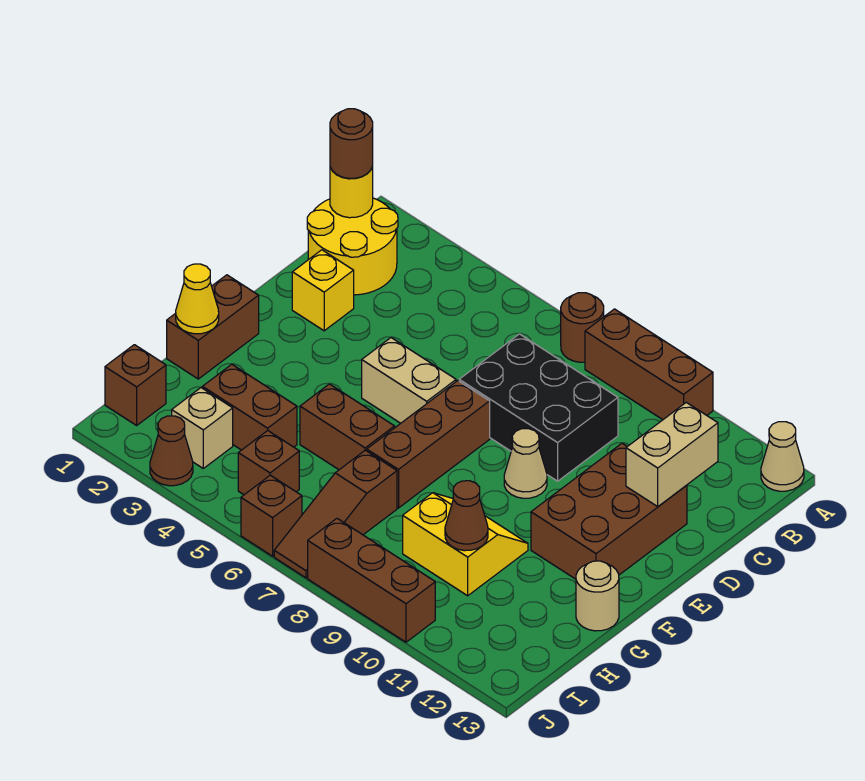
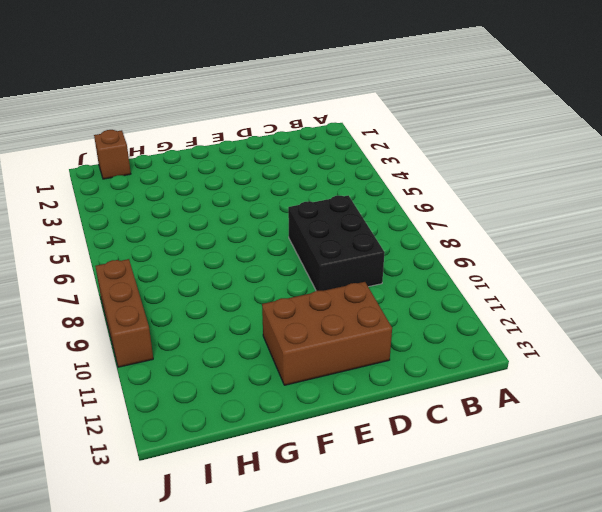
none -> brown round brick A7 level 1
none -> brown brick A8:A10 level 1
none -> tan cone A13 level 1

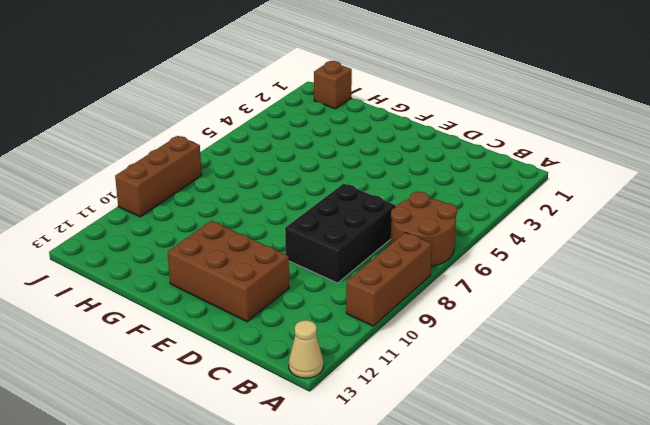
brown round brick A6:B7 level 1 -> brown round brick A7 level 1
none -> yellow round brick B1:C2 level 1
none -> yellow brick D2 level 1
none -> tan brick E5:E6 level 1

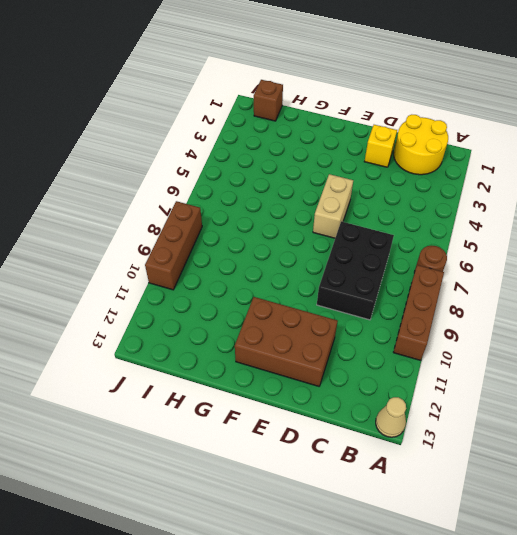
none -> brown brick E7:G7 level 1
none -> tan cone E9 level 1
none -> brown brick F1:G1 level 1

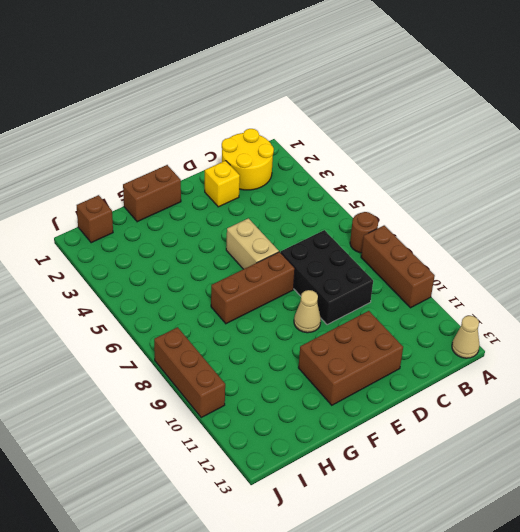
none -> brown brick G5:G6 level 1
none -> yellow slope G9:H10 level 1 top H
none -> tan round brick G13 level 1

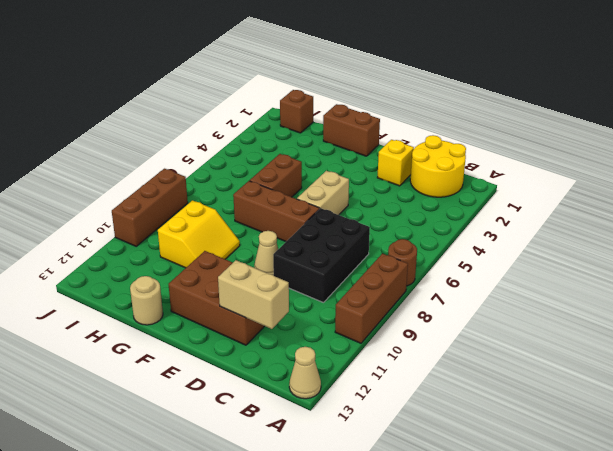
none -> brown brick H3:H4 level 1
none -> brown slope H7:J7 level 1 top H
none -> tan brick I3 level 1

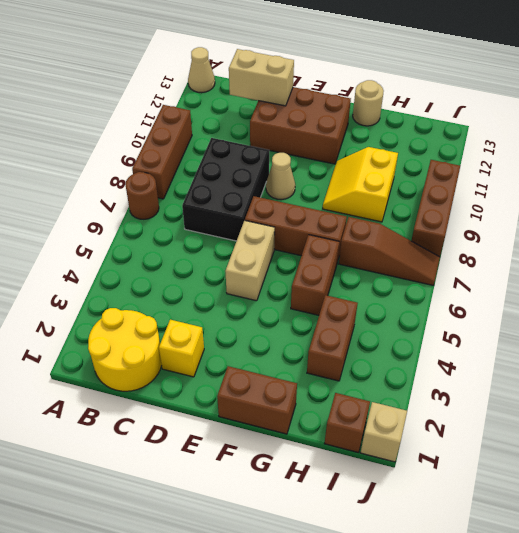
tan brick J1 level 1 -> tan brick I3 level 1
none -> brown brick I5 level 1
none -> brown cone J3 level 1
none -> brown brick J6 level 1

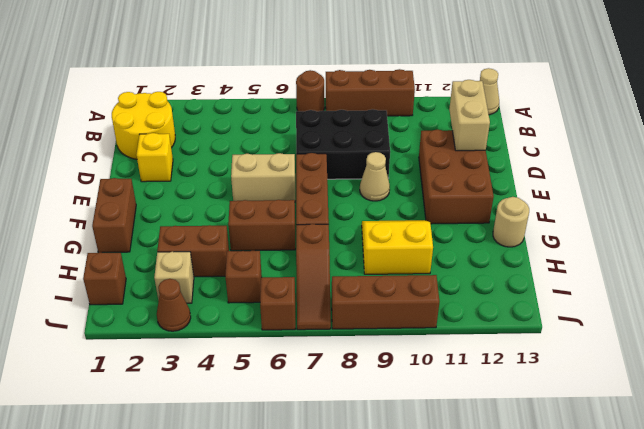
none -> yellow round brick B1 level 2
none -> yellow cone G1 level 2
none -> brown cone H10 level 2

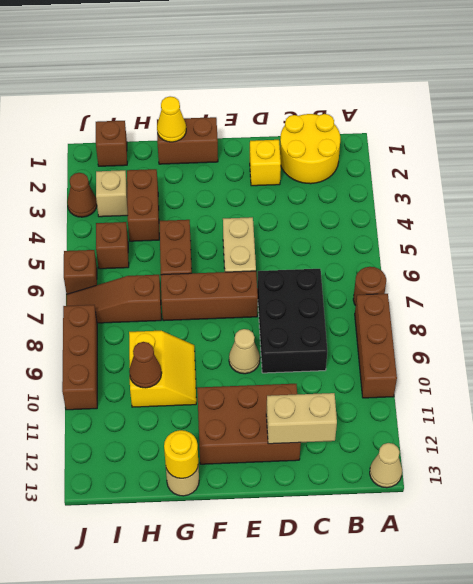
yellow round brick G13 level 2 -> yellow round brick B1 level 2
none -> brown round brick B1 level 3

